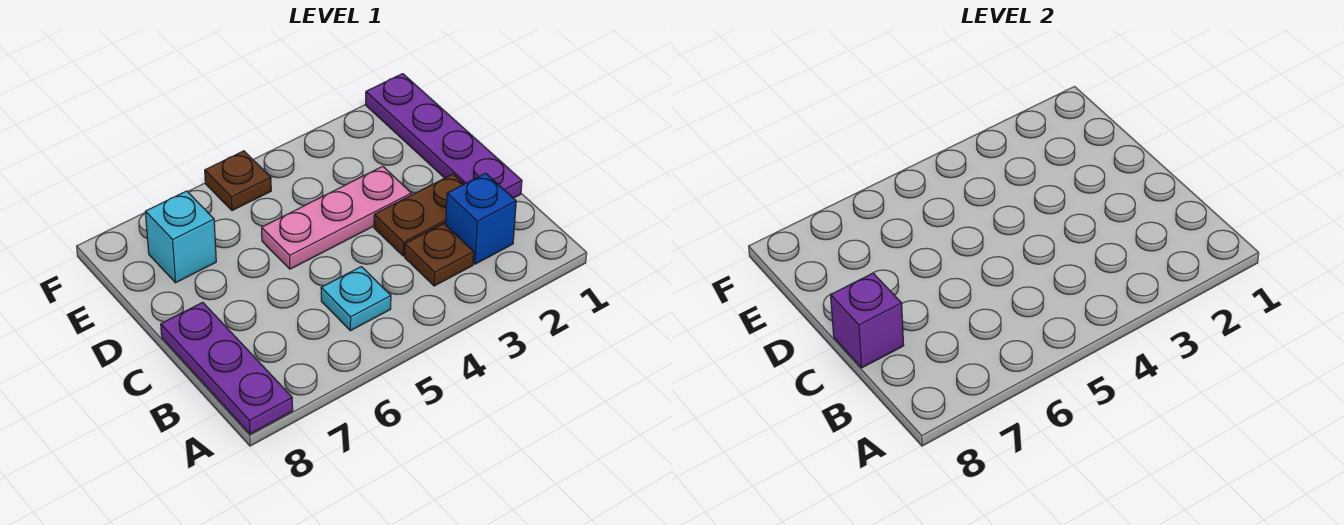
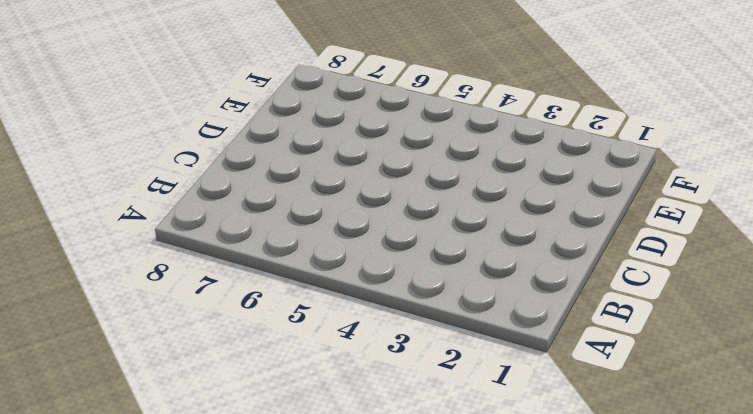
none -> purple plate A8:C8 level 1
none -> blue brick B2 level 1

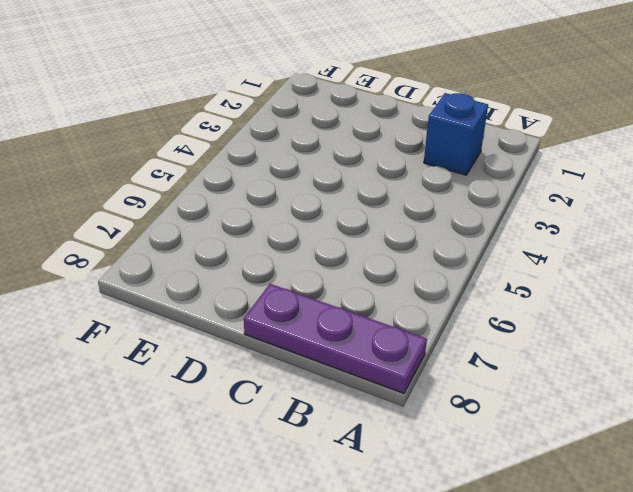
none -> brown plate B3 level 1
none -> cyan plate B5 level 1

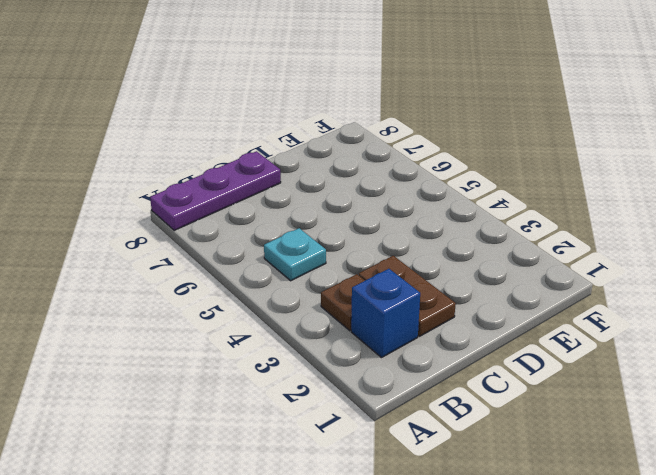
none -> purple plate C1:F1 level 1
none -> pink plate D3:D5 level 1

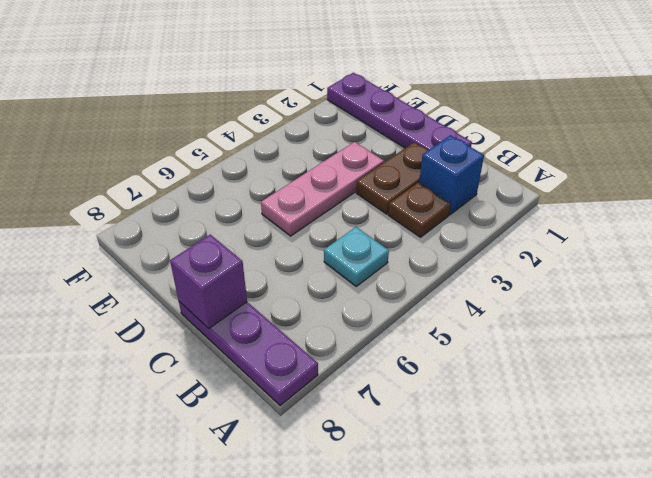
none -> cyan brick E7 level 1
none -> brown plate F5 level 1

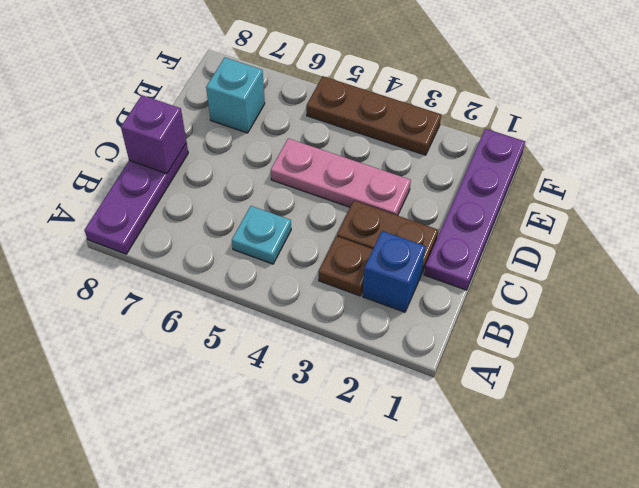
brown plate F3:F5 level 1 -> brown plate F5 level 1

